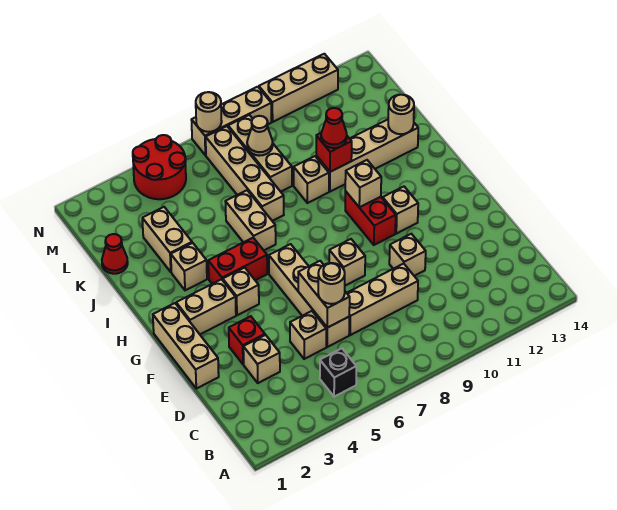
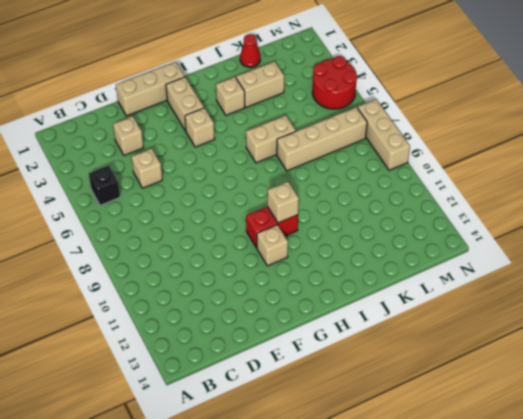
none -> tan brick D6:G6 level 1
none -> tan brick D7:D9 level 1
none -> red brick E3 level 1
none -> tan brick E10 level 1

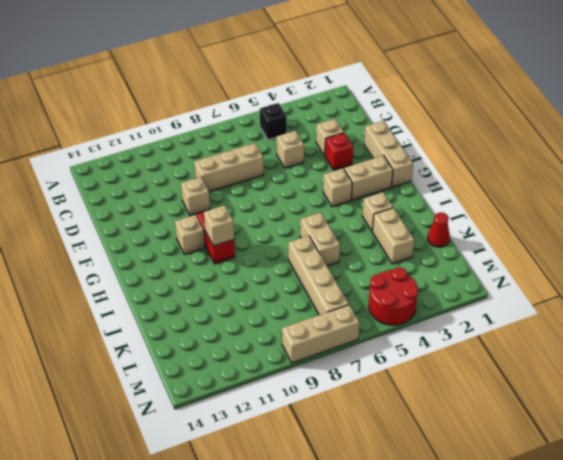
none -> tan brick D6:G6 level 1
none -> tan brick F8 level 1
none -> red brick H4:H5 level 1
none -> tan brick J9 level 1

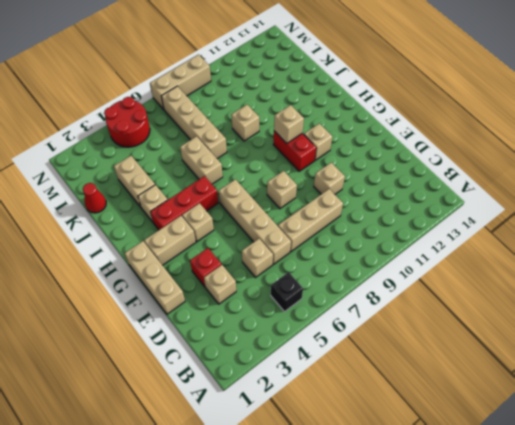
red brick H3:H5 level 1 -> red brick H4:H5 level 1
none -> tan brick J10:J13 level 1
none -> tan brick K8:M8 level 1
none -> tan brick N10:N12 level 1
none -> tan brick D6:E6 level 2

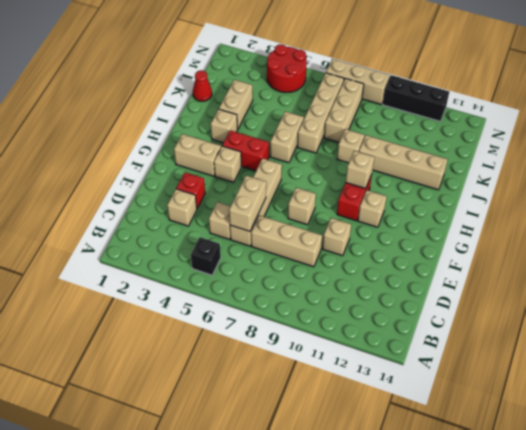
black brick N10:N12 level 1 -> tan brick N10:N12 level 1
none -> tan brick E1:G1 level 1
none -> red brick J10 level 2
none -> tan round brick J13 level 2
none -> tan cone L8 level 2

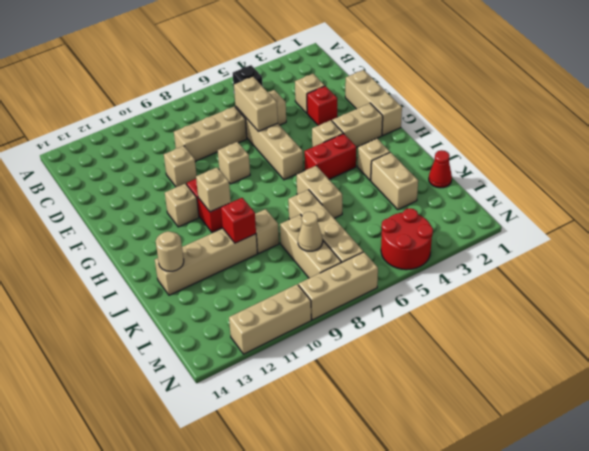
none -> tan round brick N7 level 2
none -> tan round brick D6 level 3
none -> red cone J10 level 3

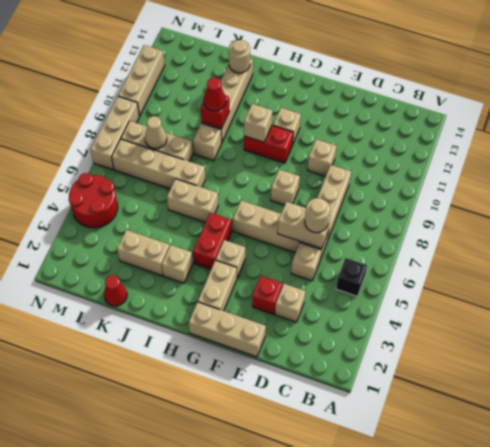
none -> tan round brick N7 level 2

